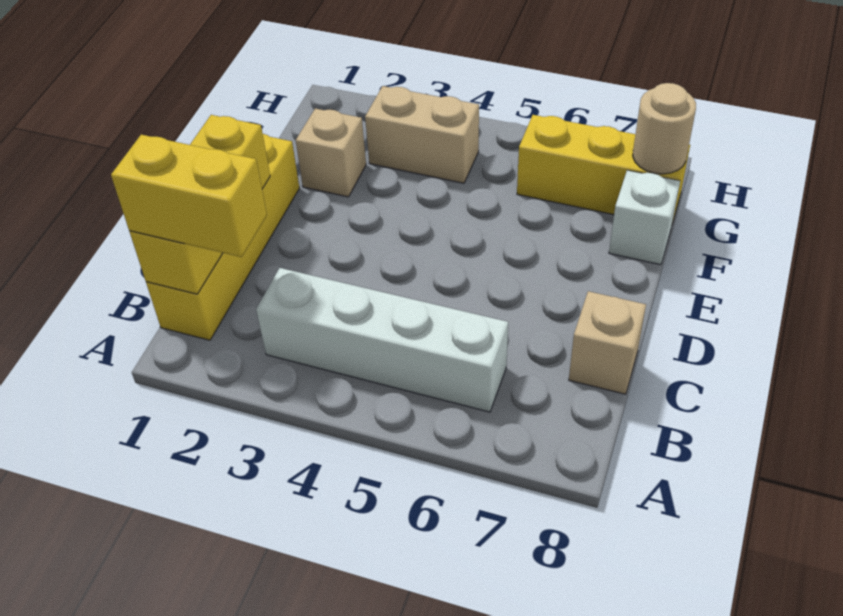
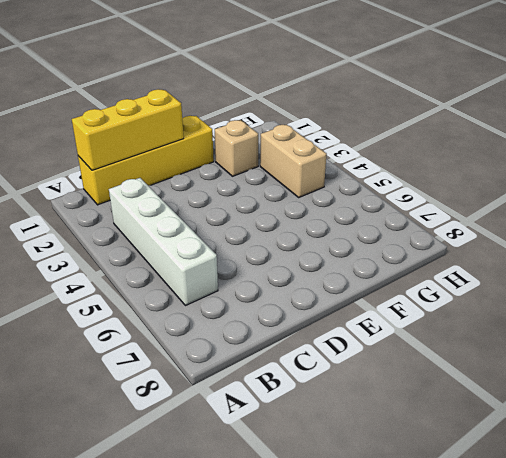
none -> tan brick C8 level 1
none -> white brick F8 level 1

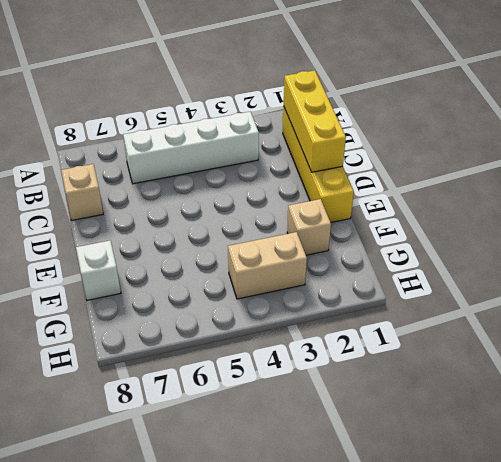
none -> yellow brick G6:G8 level 1
none -> tan round brick G8 level 2

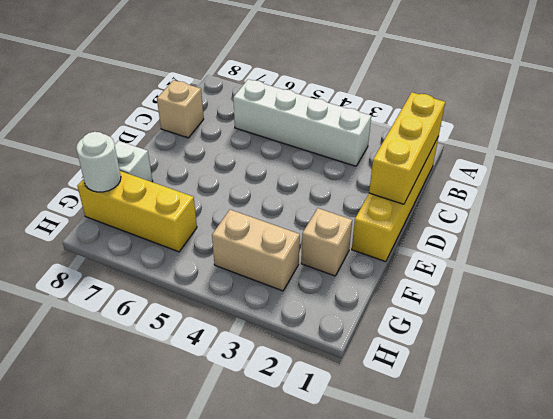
white round brick G8 level 2 -> tan round brick G8 level 2
none -> yellow brick B1:B2 level 3

